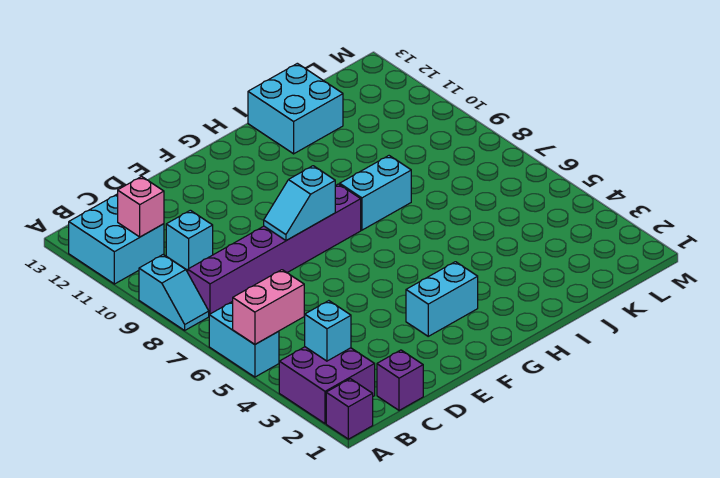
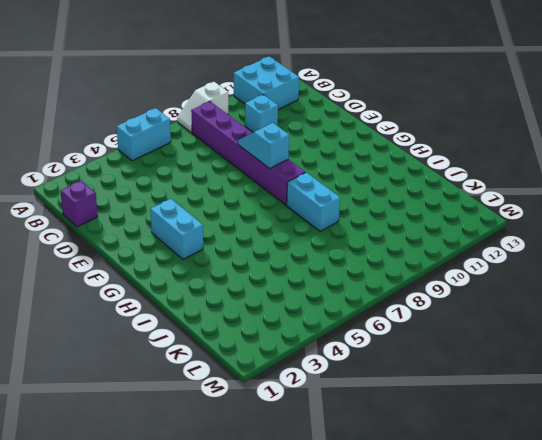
white slope A8:A9 level 1 top 9 -> cyan slope A8:A9 level 1 top 9
none -> purple brick A1 level 1
none -> purple brick A2:B3 level 1
none -> cyan brick I12:J13 level 1

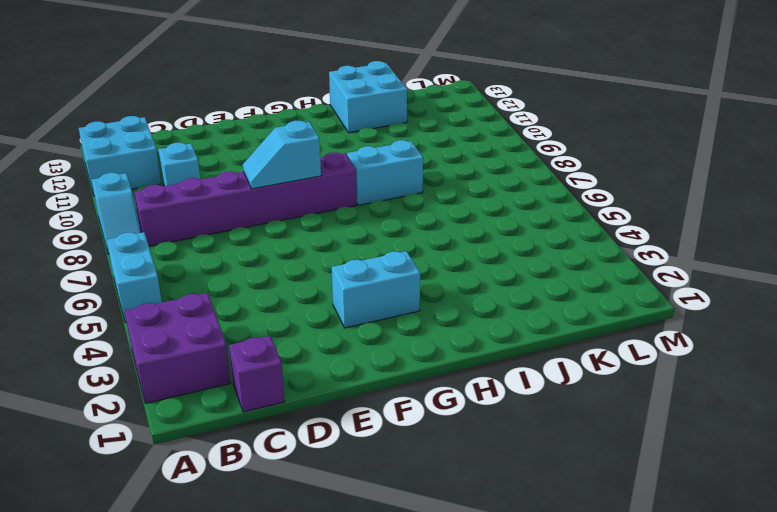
none -> purple brick A1 level 1
none -> pink brick A5:B5 level 2
none -> cyan brick B3 level 2

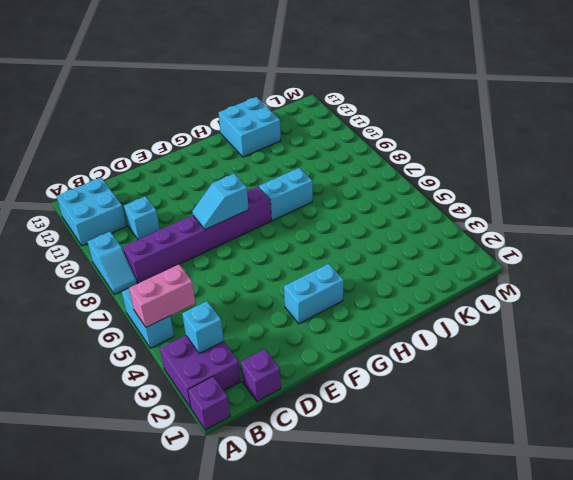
none -> pink brick B11 level 2

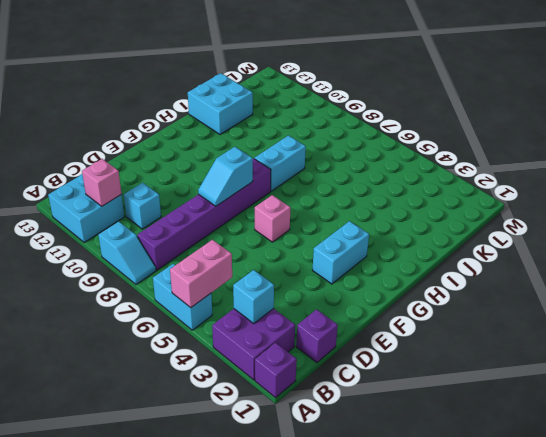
pink brick F6 level 1 -> none

